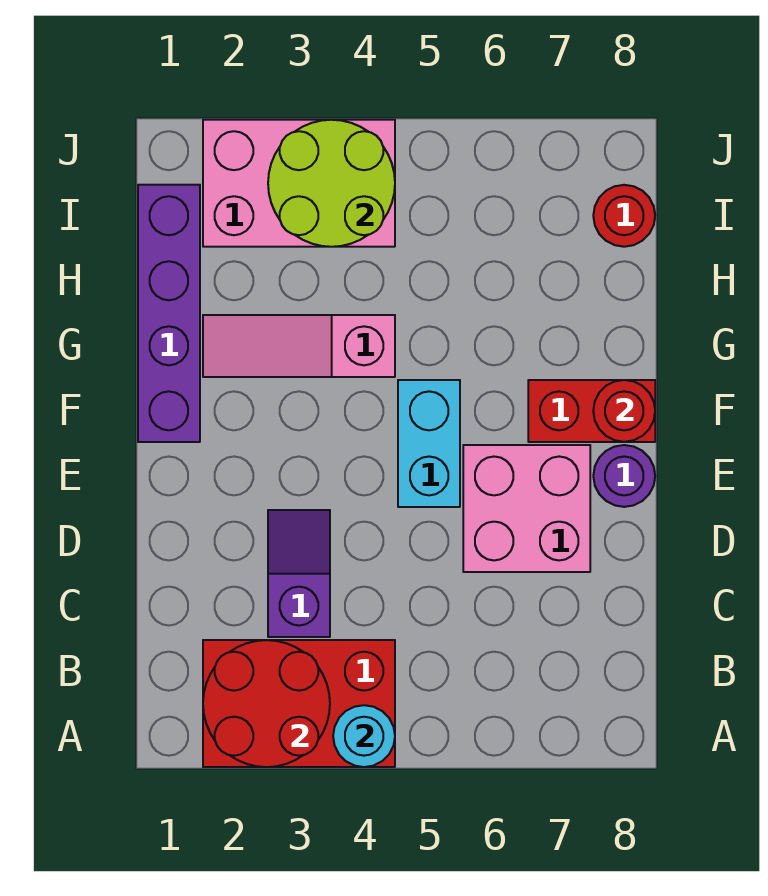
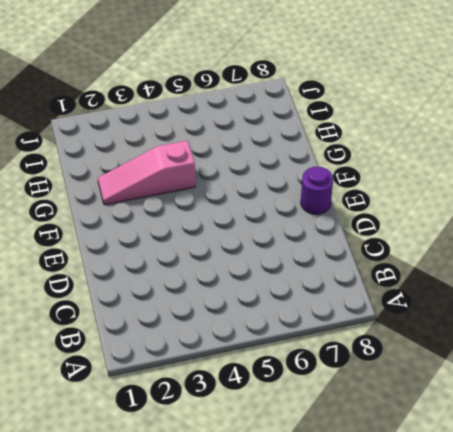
none -> red brick A2:B4 level 1
none -> purple slope C3:D3 level 1 top C
none -> pink brick D6:E7 level 1

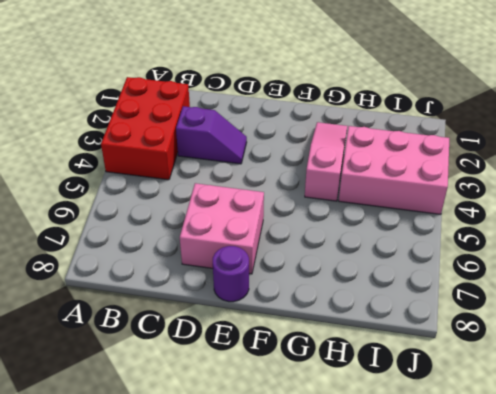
pink brick H3:J4 level 1 -> pink brick I2:J4 level 1
none -> cyan brick E5:F5 level 1
none -> purple brick F1:I1 level 1
none -> red brick F7:F8 level 1

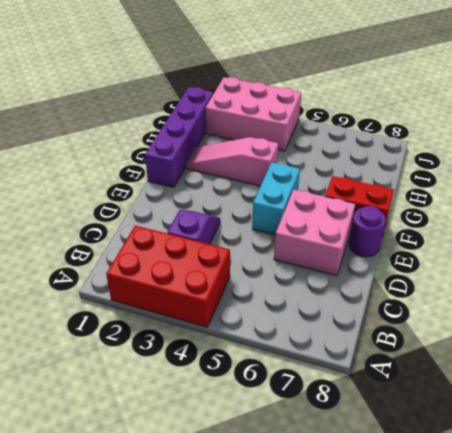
none -> red round brick I8 level 1
none -> red round brick A2:B3 level 2
none -> cyan round brick A4 level 2

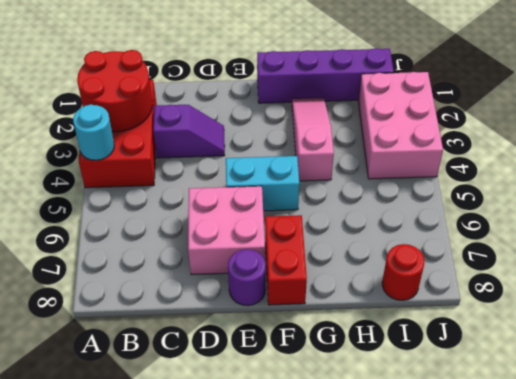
none -> red round brick F8 level 2
none -> lime round brick I3:J4 level 2

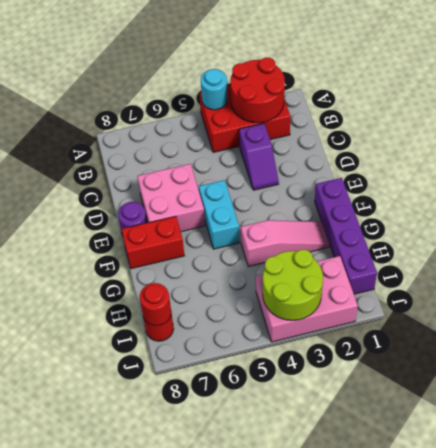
red round brick I8 level 2 -> red round brick F8 level 2

